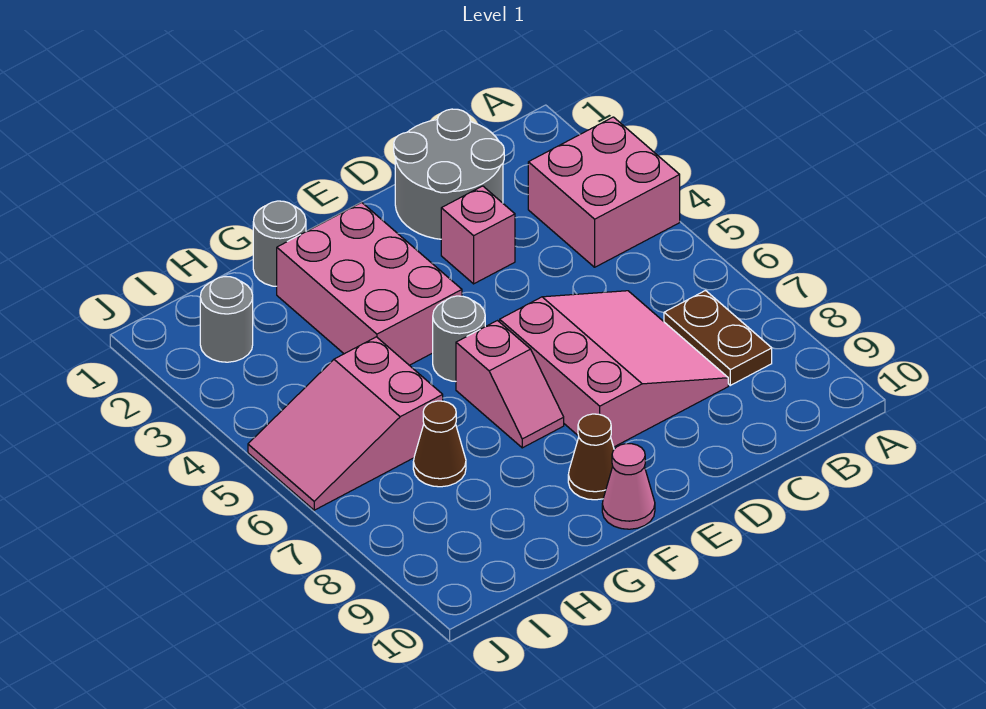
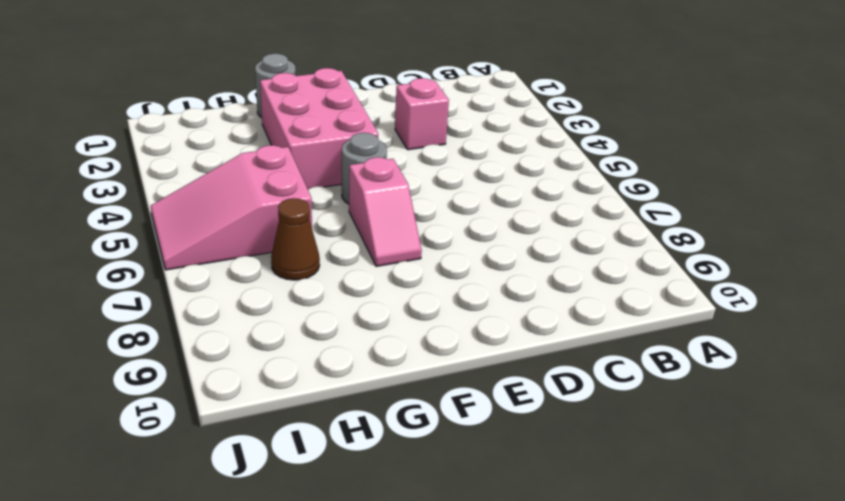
none -> pink brick A3:B4 level 1
none -> brown plate B7:B8 level 1
none -> grey round brick C1:D2 level 1

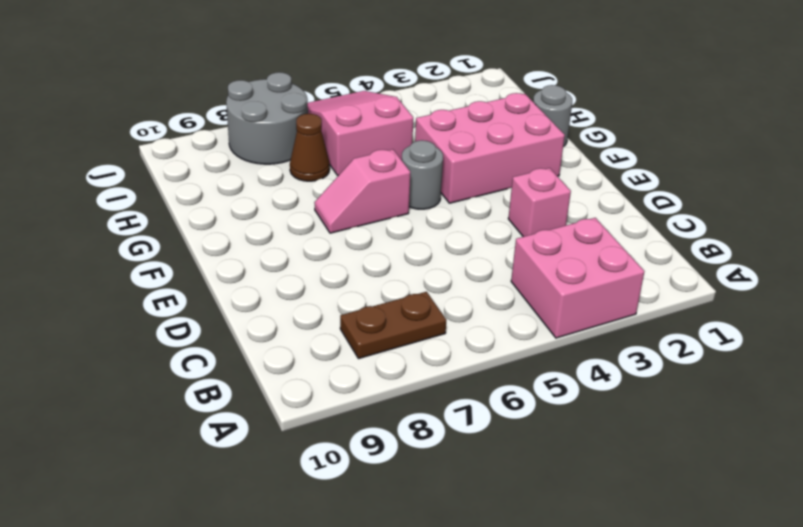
grey round brick I7:J8 level 1 -> grey round brick C1:D2 level 1
none -> pink slope C6:E8 level 1 top E
none -> brown cone F9 level 1
none -> pink cone F10 level 1

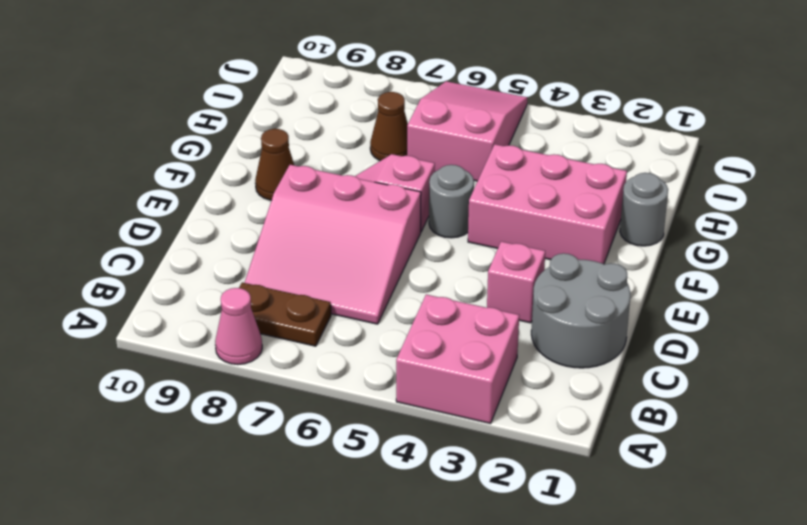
pink cone A8 level 1 -> pink cone F10 level 1
none -> grey round brick I2 level 1

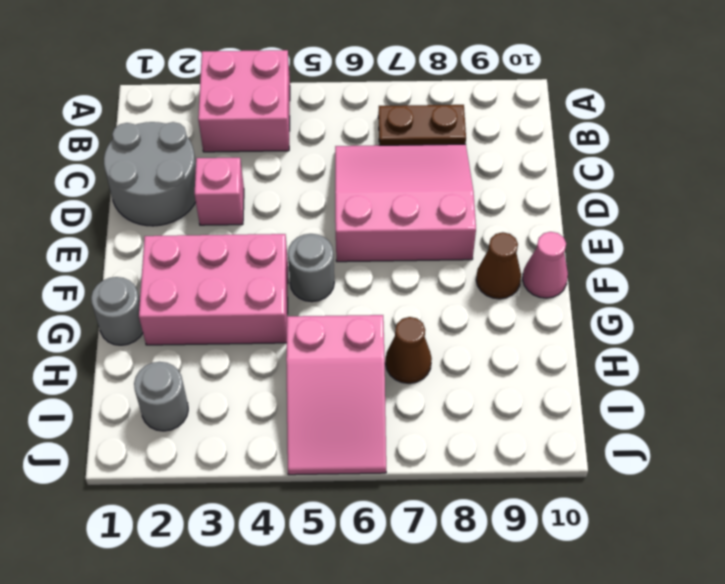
none -> pink slope F6:F7 level 1 top 6

